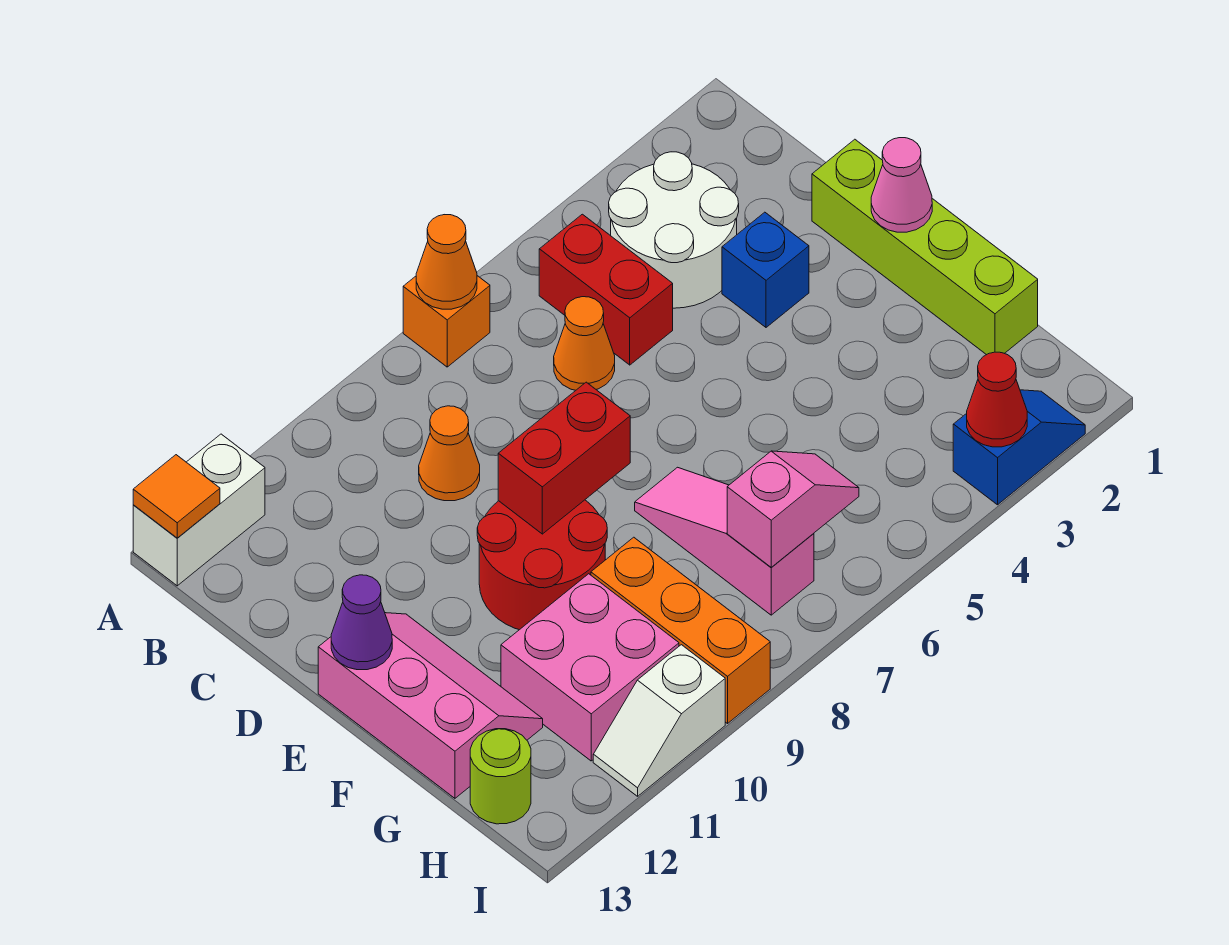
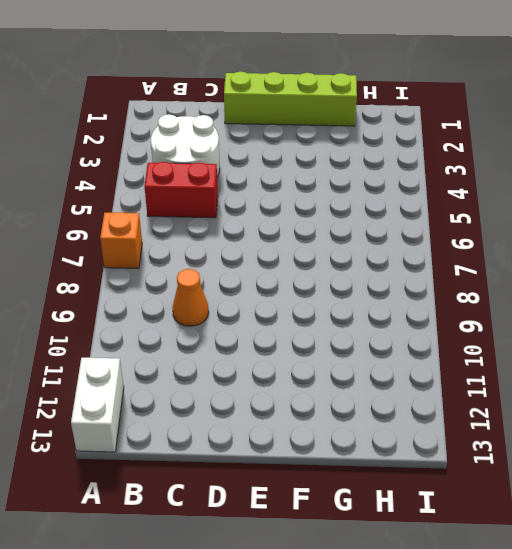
none -> orange cone C6 level 1
none -> blue brick D3 level 1
none -> red round brick E9:F10 level 1

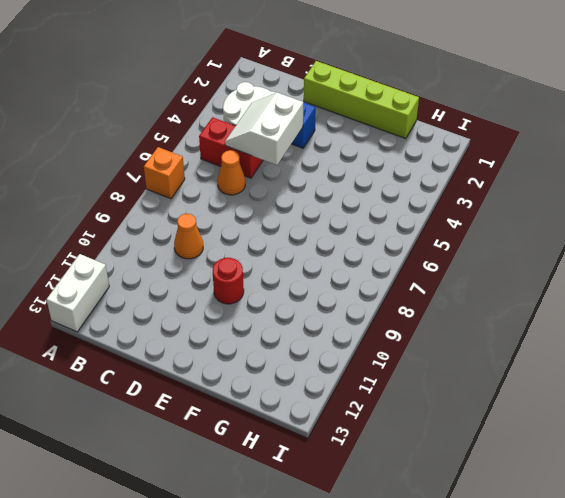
white slope C4:D5 level 2 top D -> none
red round brick E10 level 1 -> red round brick E9:F10 level 1
none -> pink slope E12:G13 level 1 top 13
none -> pink slope F7:H7 level 1 top H
none -> orange brick G9:I9 level 1

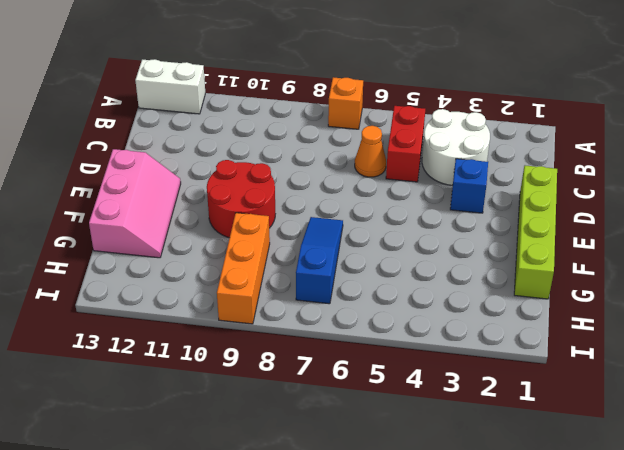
blue slope F7:H7 level 1 top H -> pink slope F7:H7 level 1 top H
none -> orange cone C9 level 1
none -> pink brick G10:H11 level 1
none -> lime round brick H13 level 1

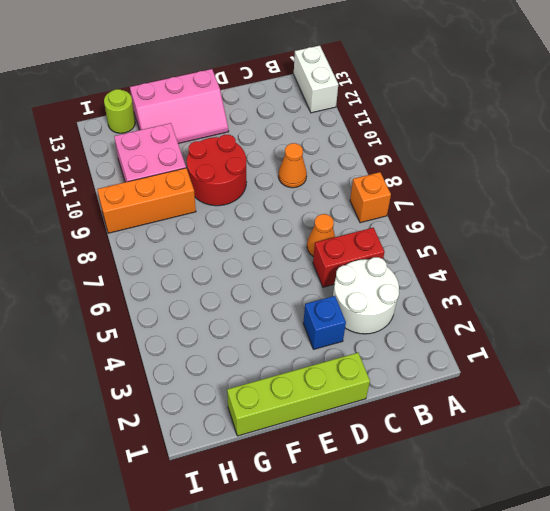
none -> pink slope F7:H7 level 1 top H
none -> blue slope I2:I3 level 1 top 3
none -> white slope I10:I11 level 1 top 10

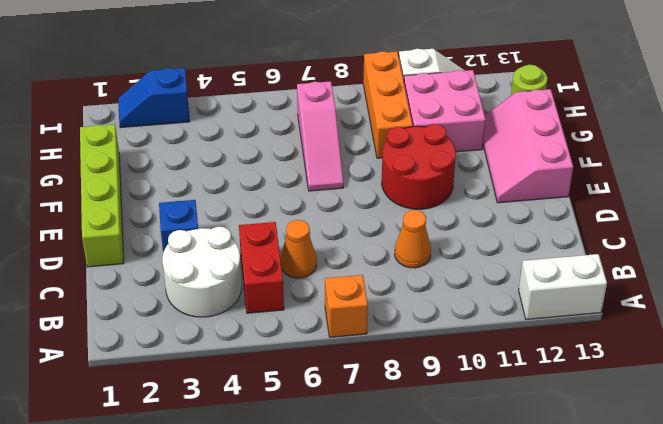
none -> orange cone A7 level 2
none -> orange tile A13 level 2
none -> pink cone E1 level 2

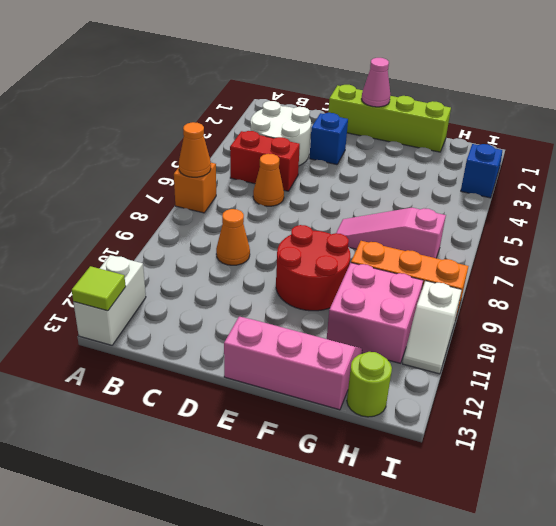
lime tile A13 level 2 -> orange tile A13 level 2
none -> red brick E8:E9 level 2
none -> purple cone E13 level 2
none -> pink slope H6:H7 level 2 top 7

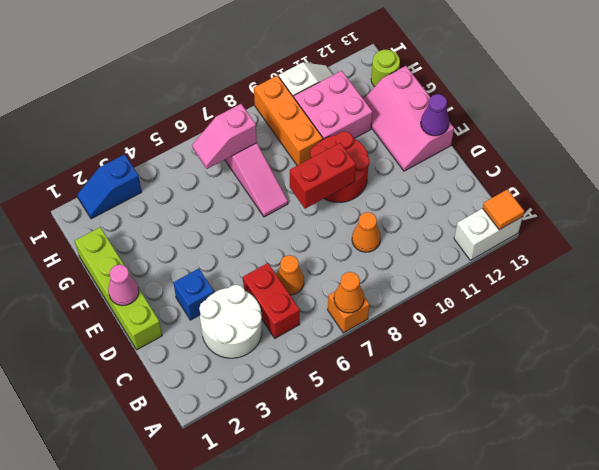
none -> red cone I3 level 2

